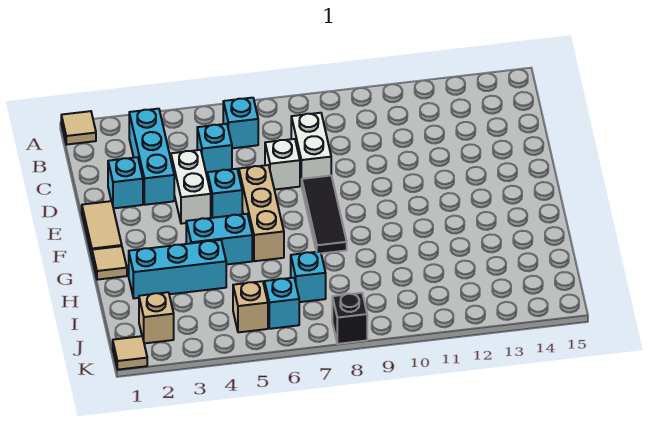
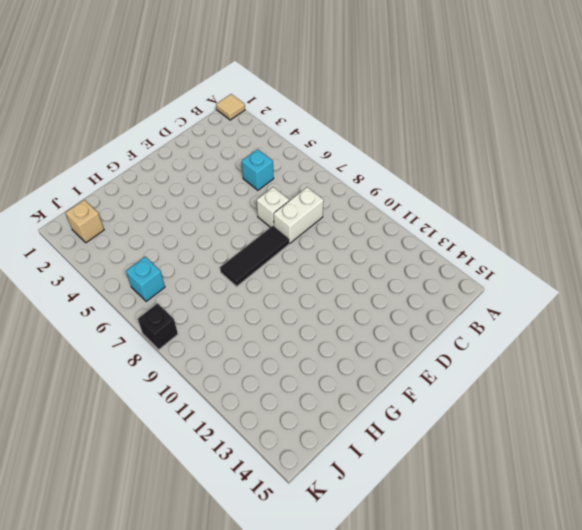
none -> cyan brick B3:D3 level 1
none -> cyan brick B6 level 1
none -> cyan brick D2 level 1

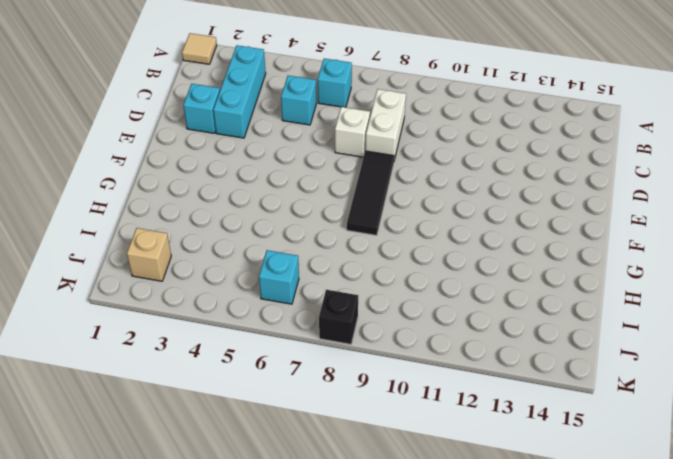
none -> white brick D4:E4 level 1
none -> tan tile E1:F1 level 1
none -> cyan brick E5 level 1

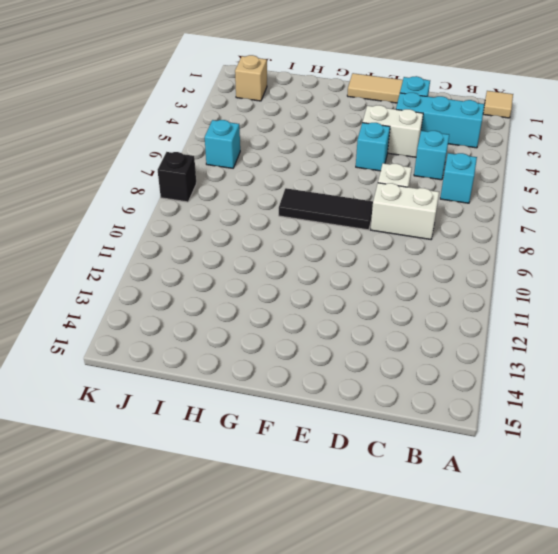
none -> tan brick E6:G6 level 1
none -> tan tile G1 level 1
none -> cyan brick G4:G5 level 1

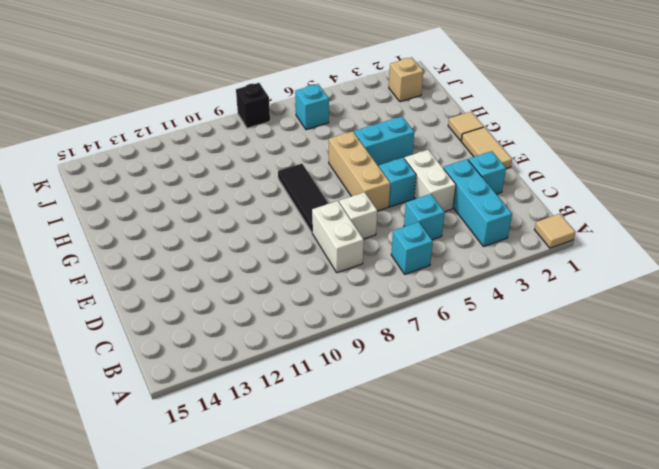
none -> cyan brick H2:H4 level 1
none -> cyan brick I7 level 1
none -> tan brick J5 level 1

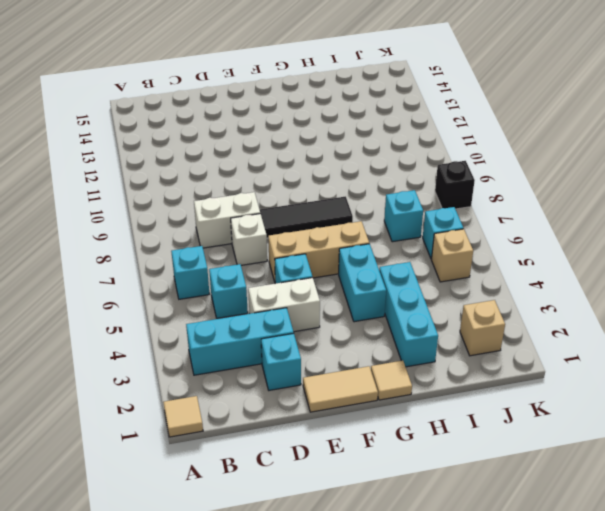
none -> tan tile K1 level 1

